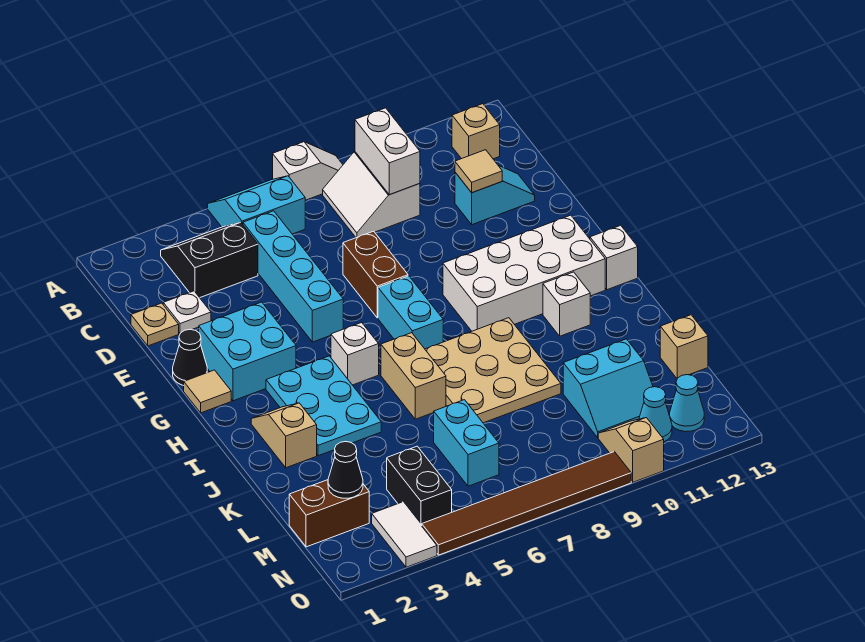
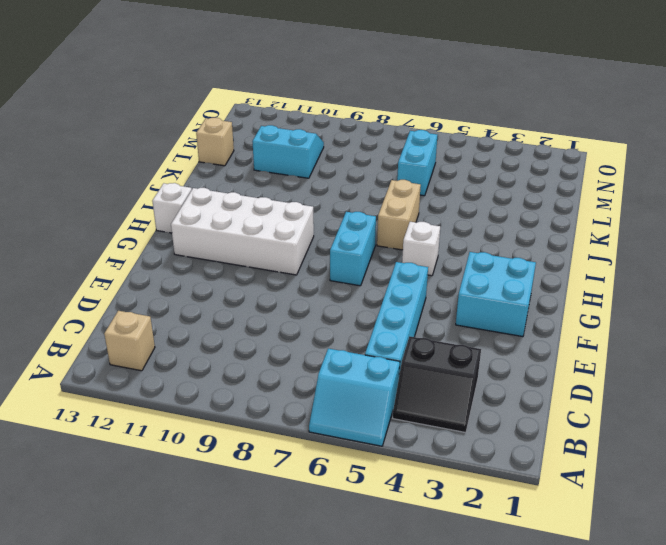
none -> white slope A7:A8 level 1 top 7
none -> white slope B8:C9 level 1 top 9
none -> tan plate D1 level 1
none -> white plate D2 level 1

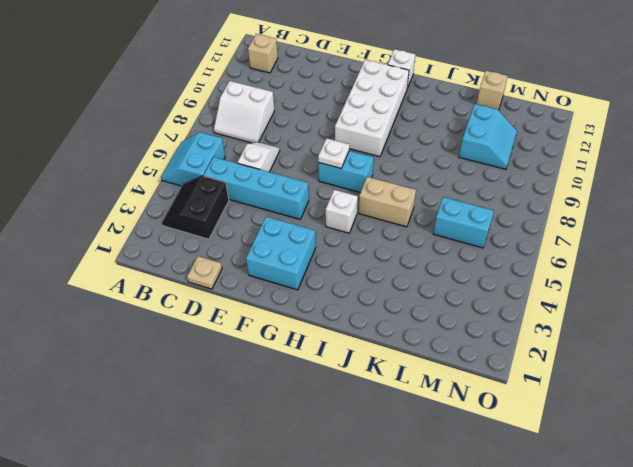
white slope D6:D7 level 1 top 6 -> white slope A7:A8 level 1 top 7
white plate G7 level 2 -> white plate D2 level 1
none -> cyan slope D11:D12 level 1 top 11
none -> brown brick E7:F7 level 1
none -> black cone F1 level 1
none -> tan tile G1 level 1

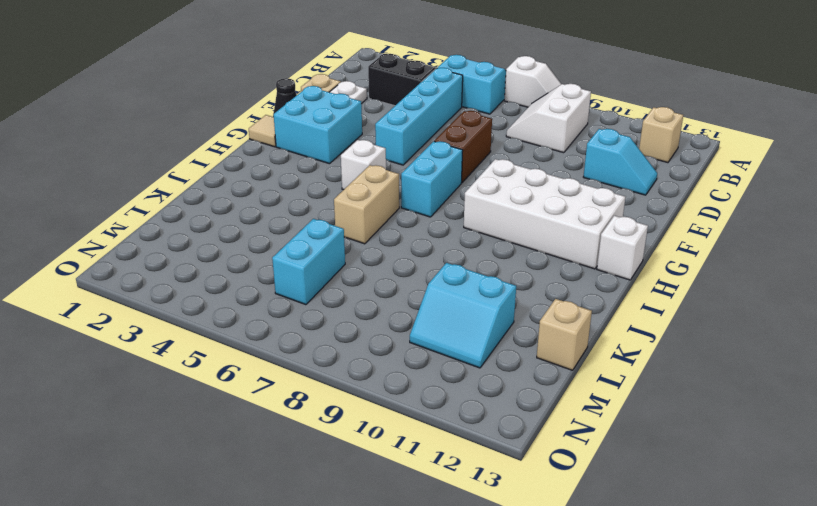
none -> cyan plate H3:J4 level 1
none -> tan slope I2:J2 level 1 top J
none -> tan plate I7:K9 level 1
none -> white brick I11 level 1

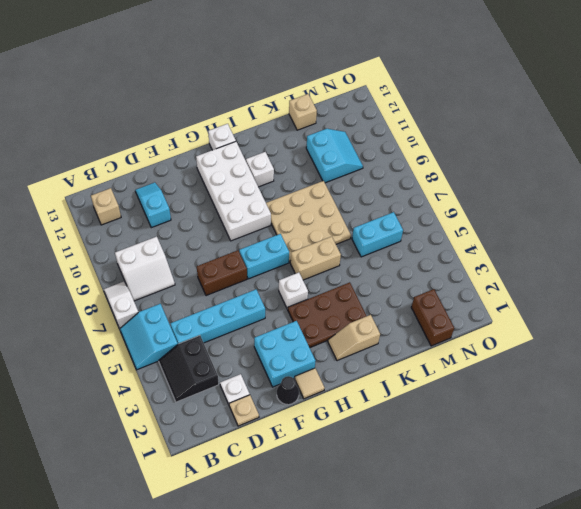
brown plate H3:J4 level 1 -> cyan plate H3:J4 level 1
none -> black brick M4:N4 level 1
none -> white tile N3:O3 level 1
none -> tan slope N10:O10 level 1 top O
none -> cyan cone N11 level 1

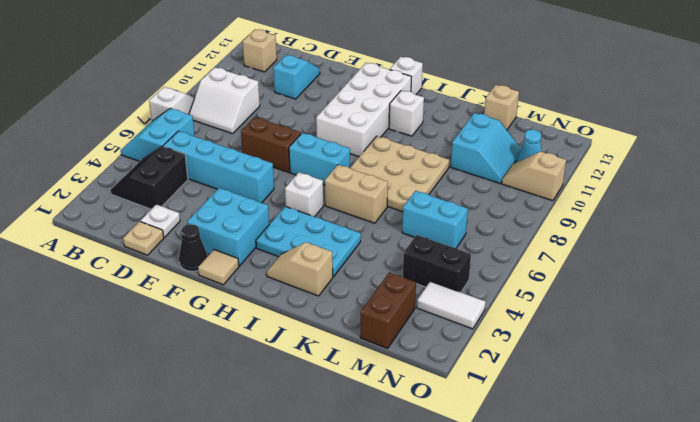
none -> cyan cone N12 level 1
none -> brown tile O4:O9 level 1
none -> white brick B9:C9 level 2
none -> tan tile D11 level 2

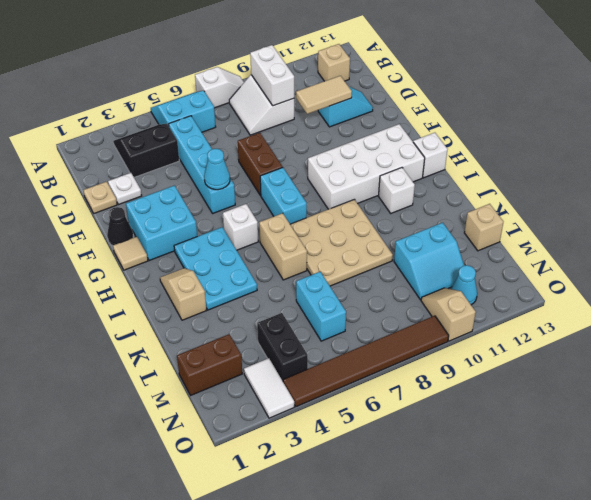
tan tile D10:D11 level 2 -> tan tile D11 level 2
cyan cone F5 level 2 -> cyan cone N12 level 1
none -> black cone M2 level 2

